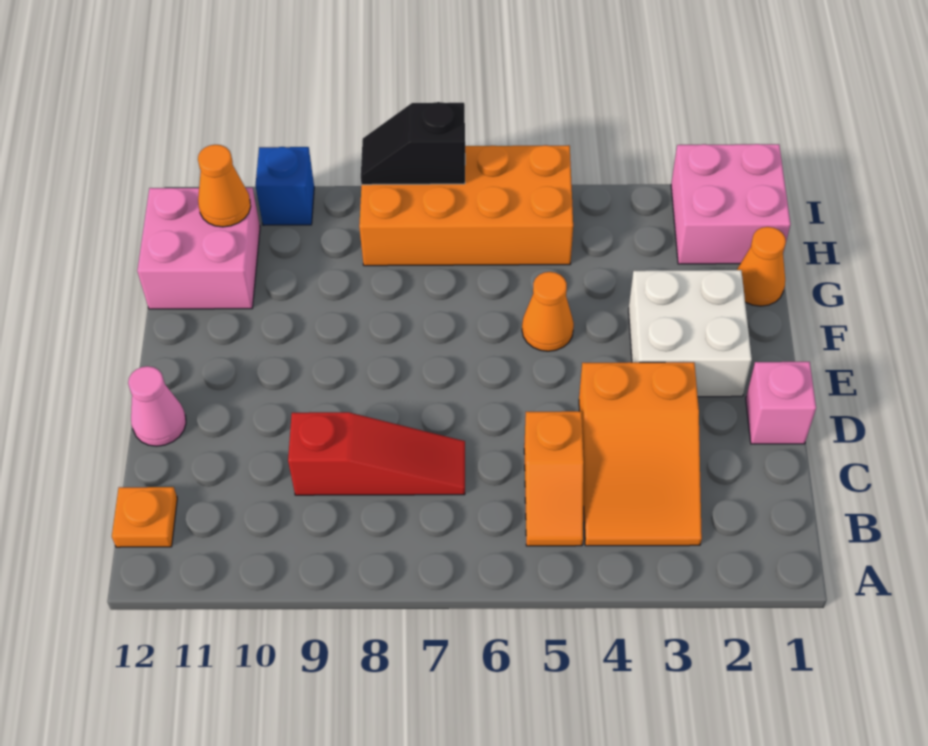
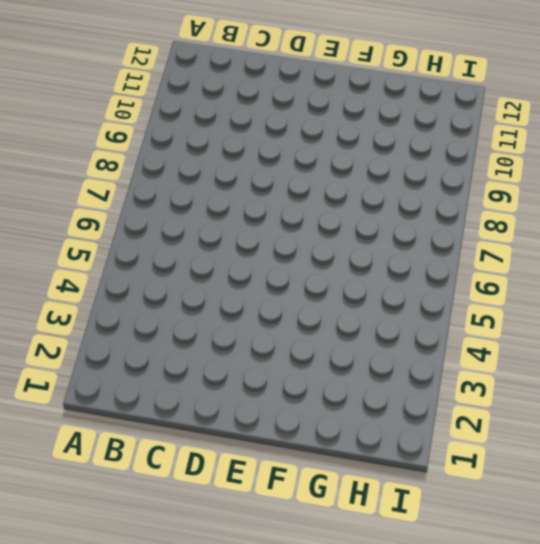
none -> orange slope B3:D4 level 1 top D
none -> orange slope B5:C5 level 1 top C
none -> orange plate B12 level 1

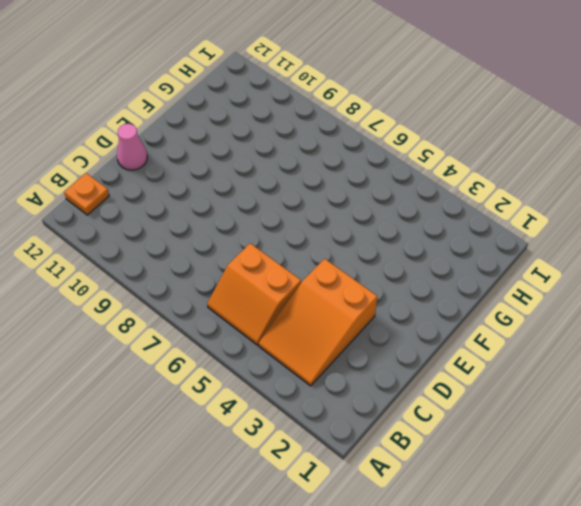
orange slope B5:C6 level 1 top C -> orange slope B5:C5 level 1 top C
none -> red slope C7:C9 level 1 top 9
none -> pink brick D1 level 1
none -> white brick E2:F3 level 1

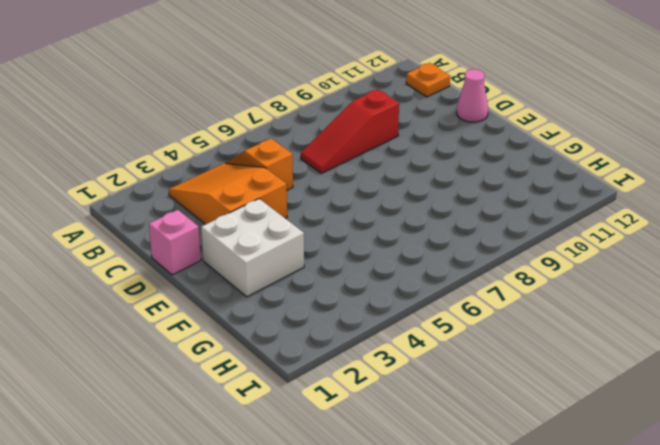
none -> orange cone F5 level 1
none -> orange cone G1 level 1
none -> pink brick G11:H12 level 1

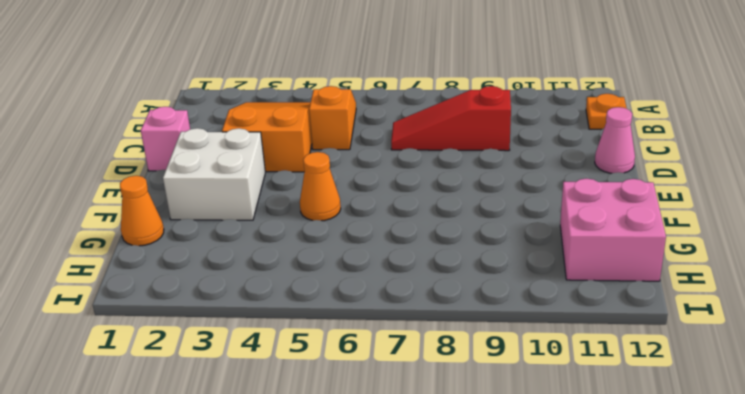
none -> pink brick H1:I2 level 1
none -> orange brick H5:I8 level 1
none -> blue brick I10 level 1

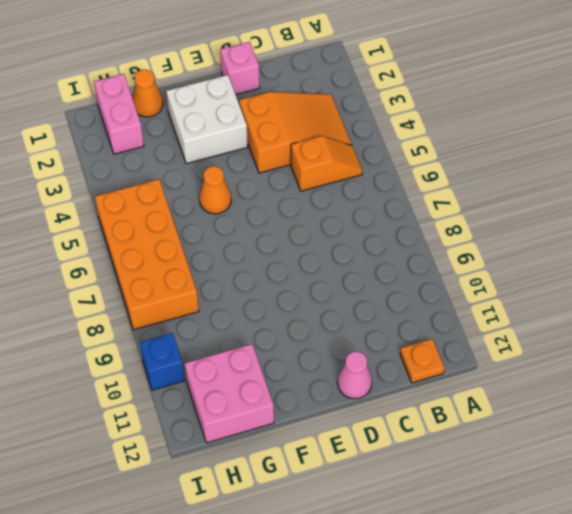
pink brick H1:H2 level 1 -> pink brick H1:I2 level 1
none -> red slope C7:C9 level 1 top 9
none -> orange cone H11 level 2
none -> black slope I7:I8 level 2 top 7

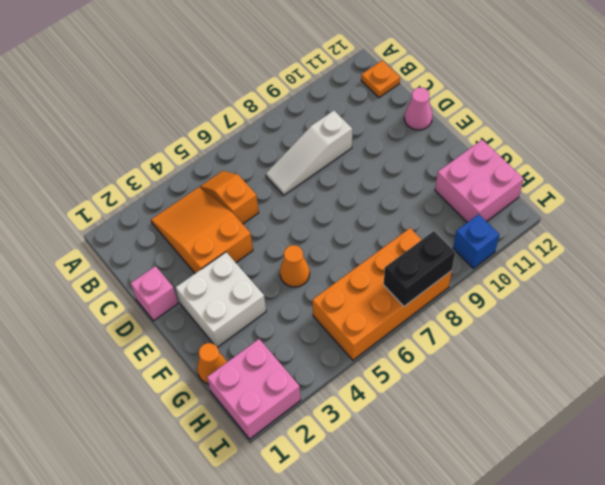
white slope C7:C9 level 1 top 9 -> red slope C7:C9 level 1 top 9
black brick I7:I8 level 2 -> black slope I7:I8 level 2 top 7
none -> orange cone H11 level 2

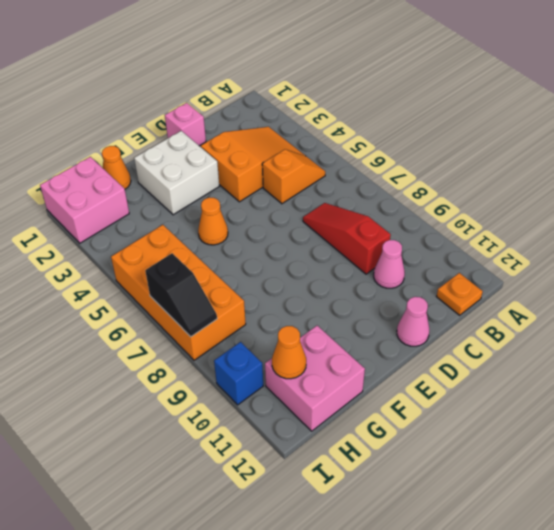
pink cone C10 level 1 -> none

